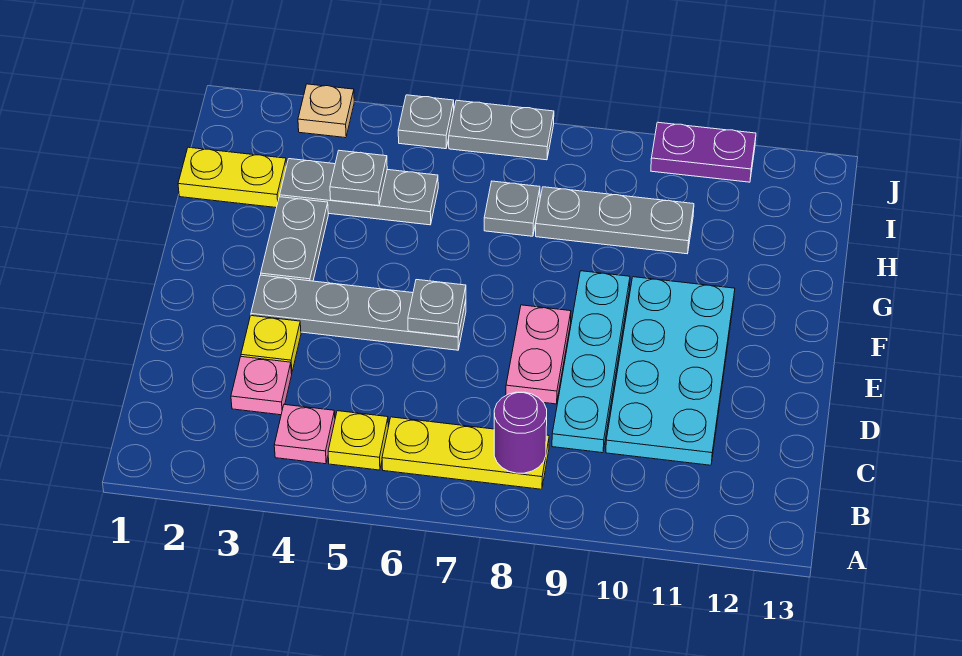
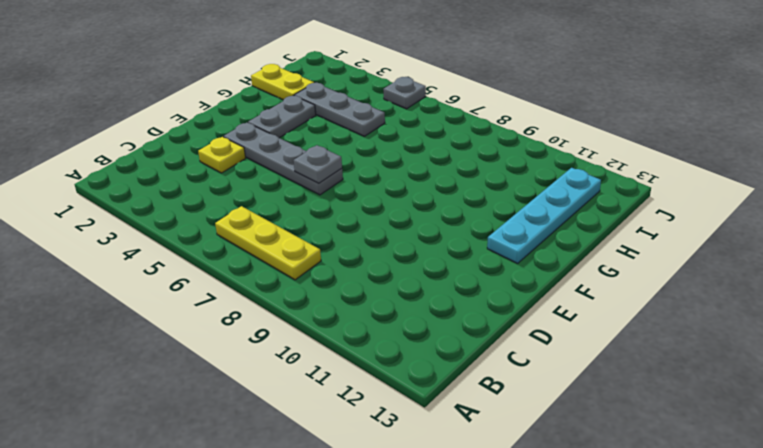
cyan plate F12:I12 level 1 -> cyan plate C9:F9 level 1
none -> pink plate B4 level 1
none -> yellow plate B5 level 1
none -> pink plate C3 level 1

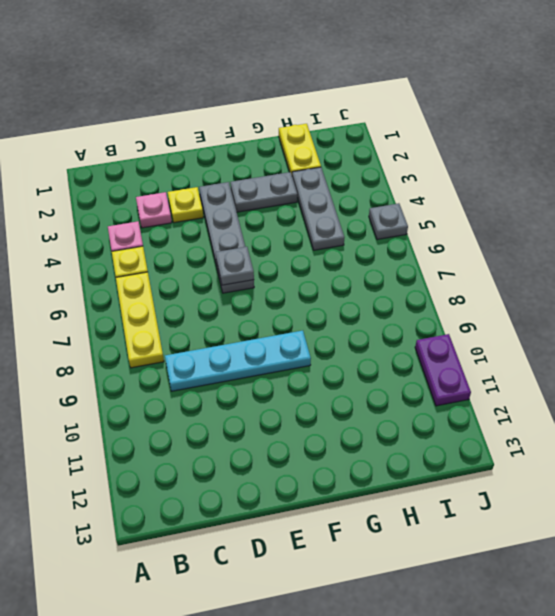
none -> cyan plate C10:F11 level 1
none -> pink plate D8:E8 level 1
none -> grey plate H7 level 1

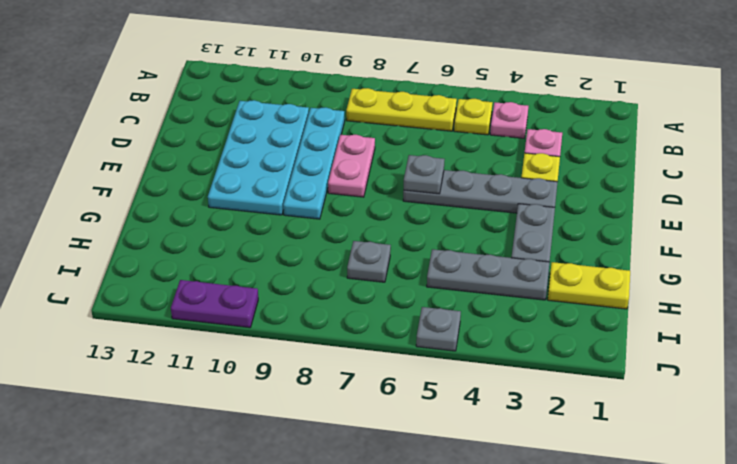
none -> grey plate H8:H10 level 1
none -> tan plate J3 level 1
none -> grey plate J6:J7 level 1

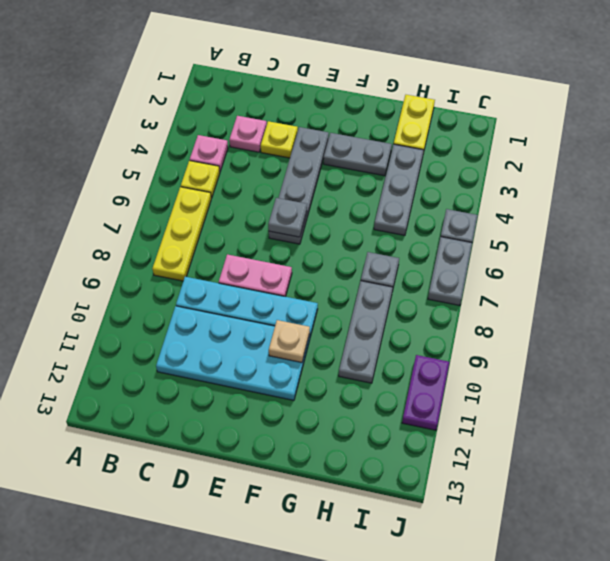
tan plate F10 level 2 -> tan plate J3 level 1
none -> purple round brick B8 level 2
none -> grey plate H4 level 2

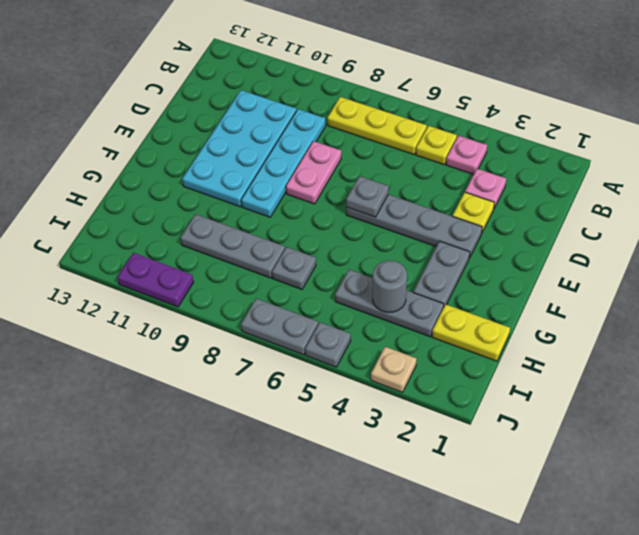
grey round brick H4 level 2 -> grey plate H4 level 2
none -> purple round brick B8 level 2

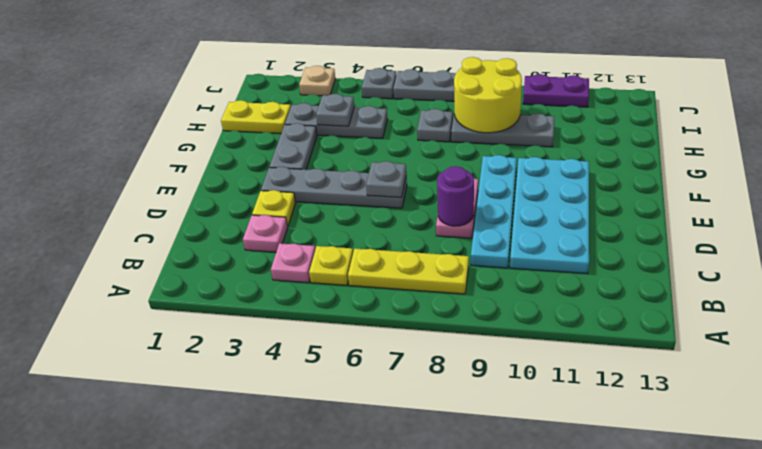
purple round brick D8 level 2 -> purple round brick B8 level 2
yellow round brick H8:I9 level 2 -> none

